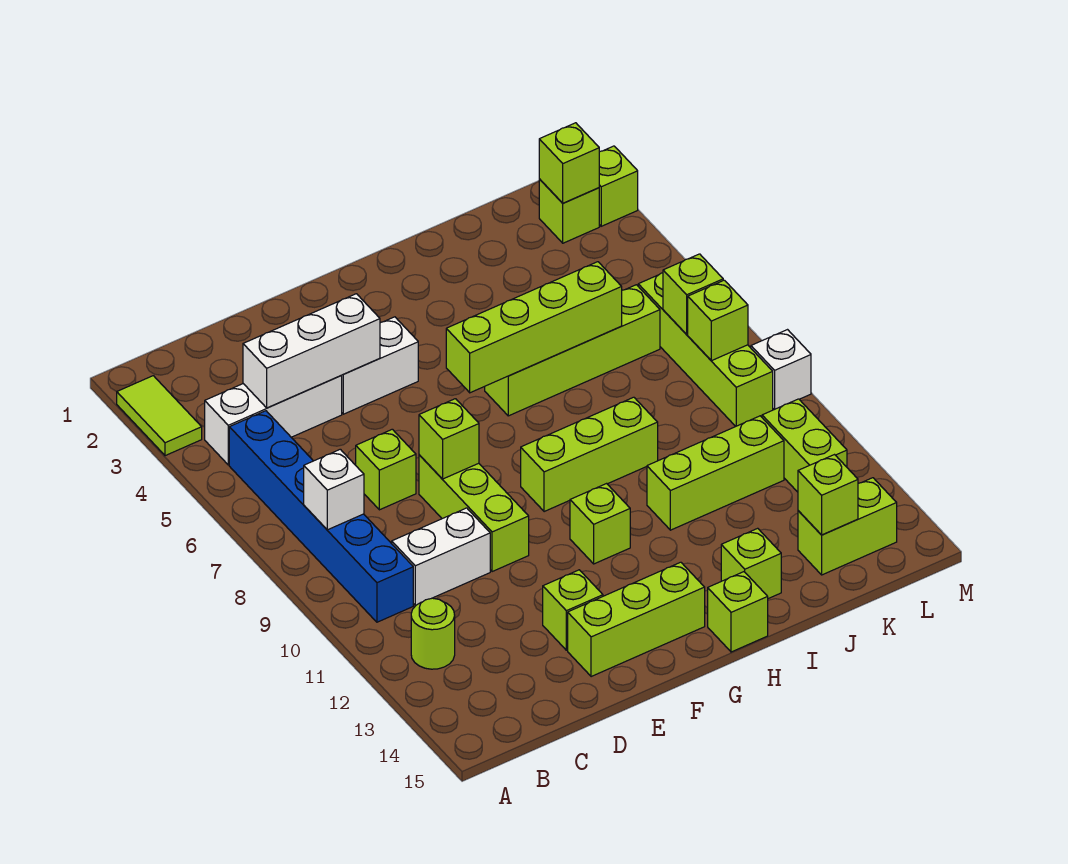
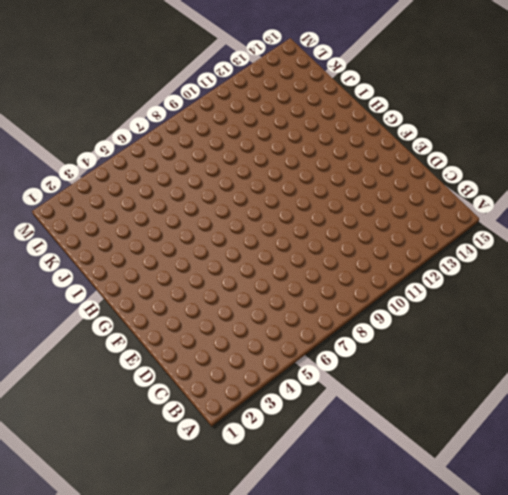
none -> lime tile A2:A3 level 1
none -> white brick B4:D4 level 1
none -> blue brick B5:B10 level 1
none -> lime round brick B12 level 1

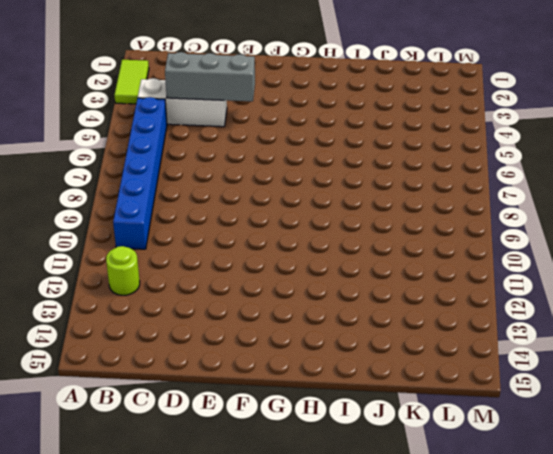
grey brick C4:E4 level 2 -> white brick C4:E4 level 2
none -> white brick C10:D10 level 1
none -> lime brick D7 level 1
none -> white brick E4:F4 level 1
none -> lime brick E8:E10 level 1

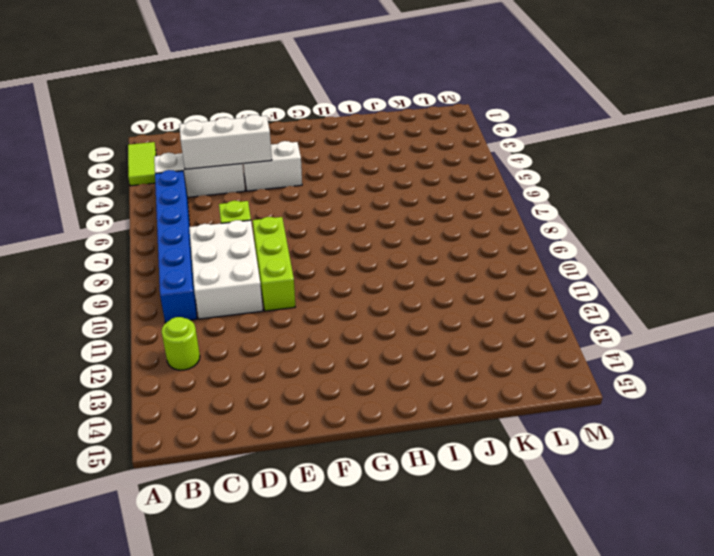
white brick C8:D10 level 1 -> white brick C10:D10 level 1
none -> lime brick E13 level 1
none -> lime brick E14:G14 level 1
none -> lime brick G9:I9 level 1
none -> lime brick G11 level 1

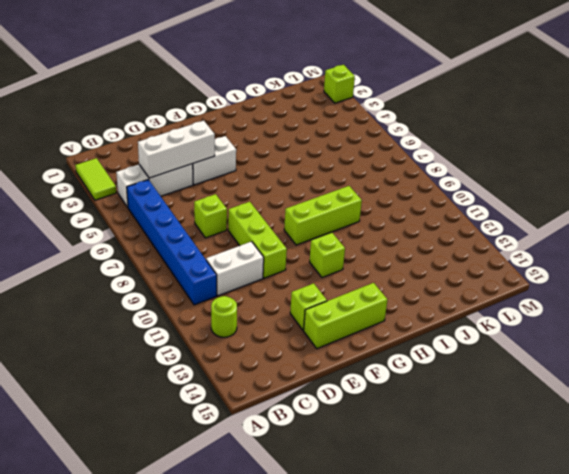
none -> lime brick H6:K6 level 1
none -> lime brick H15 level 1
none -> lime brick I11:K11 level 1
none -> lime brick I14 level 1

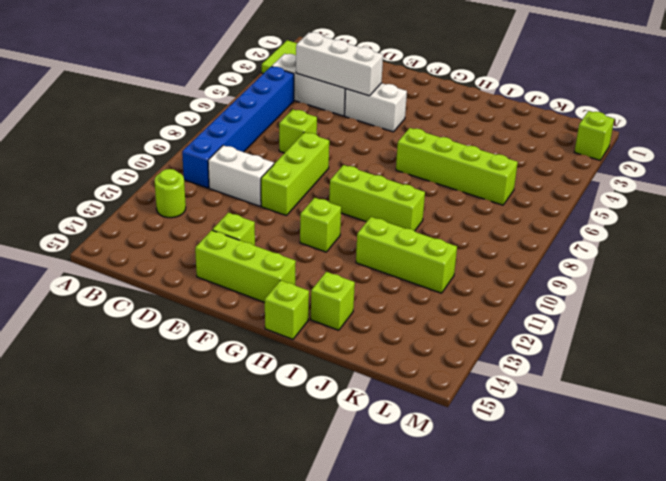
none -> lime brick K14:L14 level 1
none -> lime brick L2 level 1
none -> lime brick L6:L9 level 1
none -> lime brick L11:L12 level 1

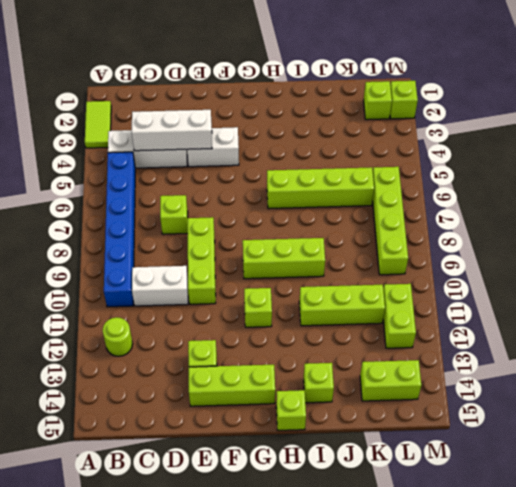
none -> white brick M9 level 1
none -> white brick B8 level 2
none -> lime brick E8 level 2
none -> lime brick G6:J6 level 2

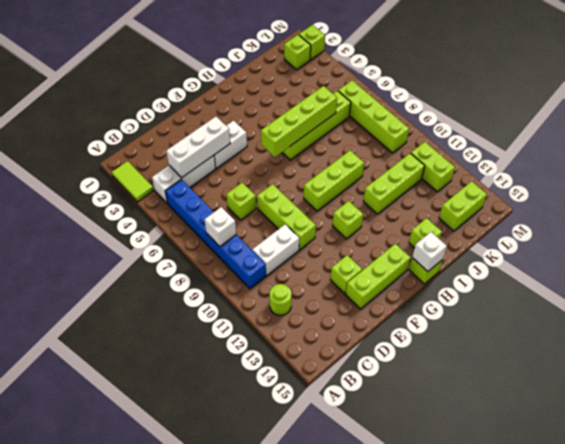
white brick H15 level 2 -> white brick M9 level 1
none -> lime brick E8 level 2
none -> lime brick K14 level 2
none -> lime brick L2 level 2
none -> lime brick L7 level 2

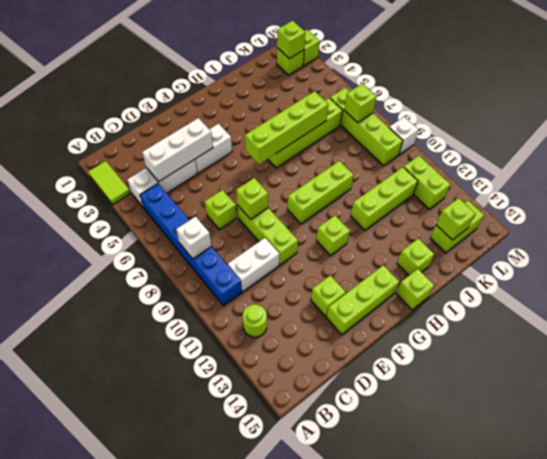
none -> lime brick L8 level 2

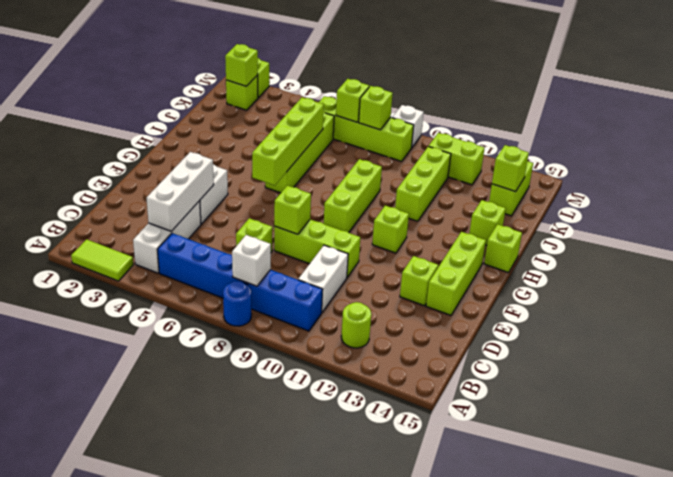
blue round brick A8 level 1 -> none

